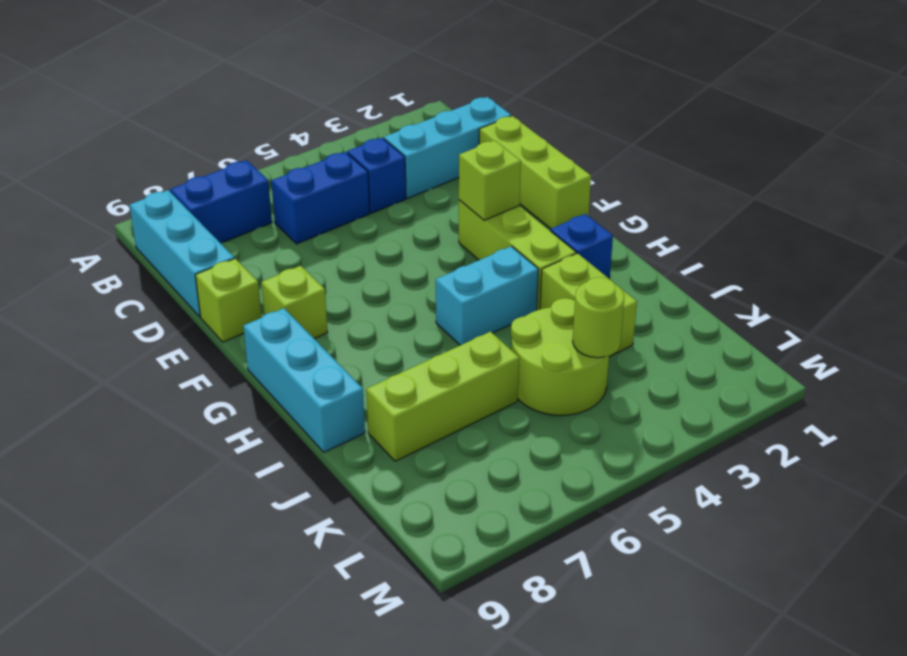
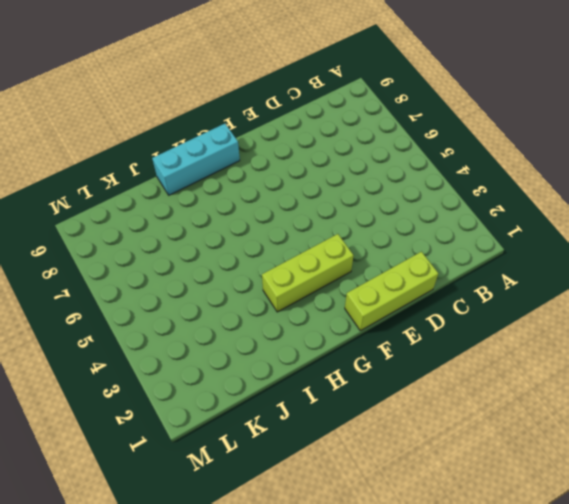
none -> blue brick B7:B8 level 1
none -> cyan brick B9:D9 level 1
none -> cyan brick C1:C3 level 1

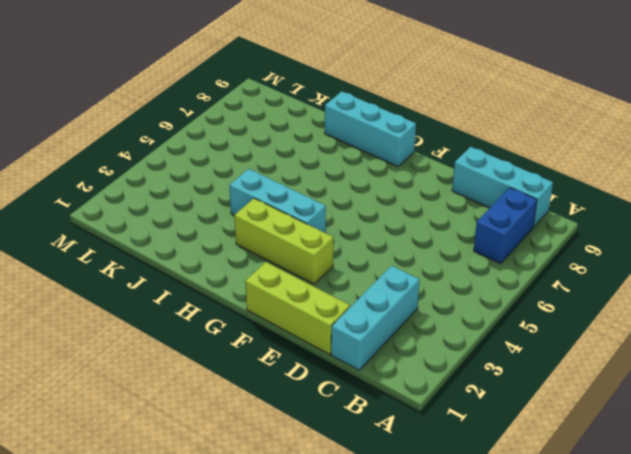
cyan brick G4:I4 level 1 -> cyan brick H4:H5 level 1
none -> blue brick C4 level 1
none -> blue brick C5:C6 level 1
none -> lime brick E9 level 1

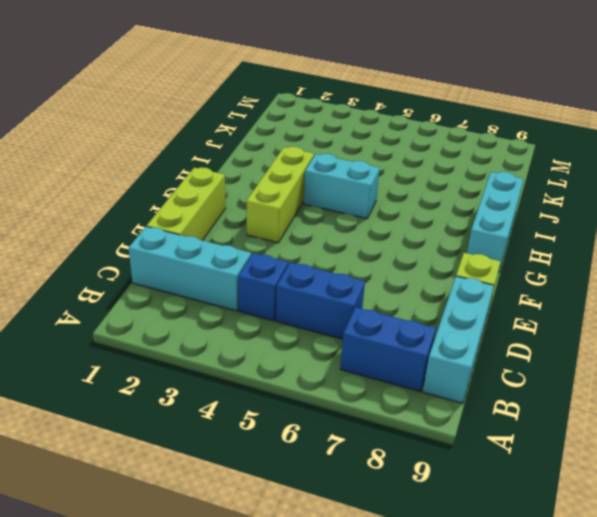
none -> lime brick F8 level 1
none -> blue brick H2 level 1
none -> lime brick I3:J3 level 1

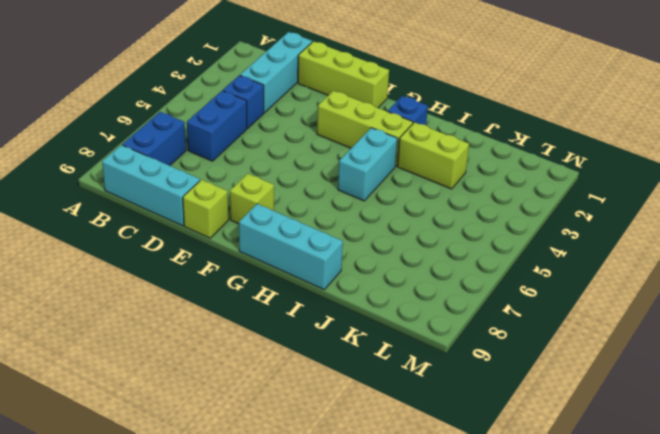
none -> lime round brick J4:K5 level 1
none -> lime brick J6:J8 level 1
none -> lime brick F3 level 2

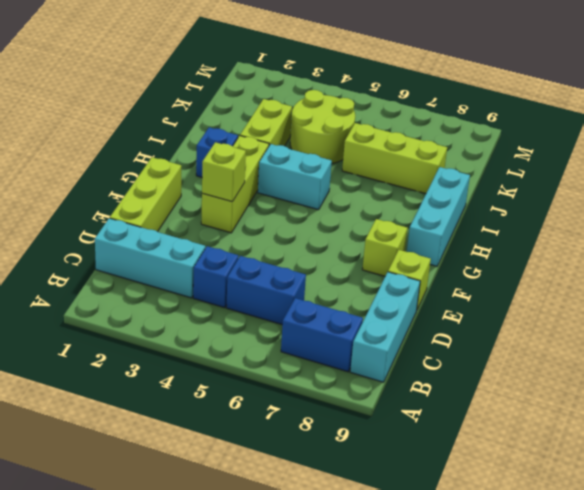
none -> lime round brick K4 level 2

